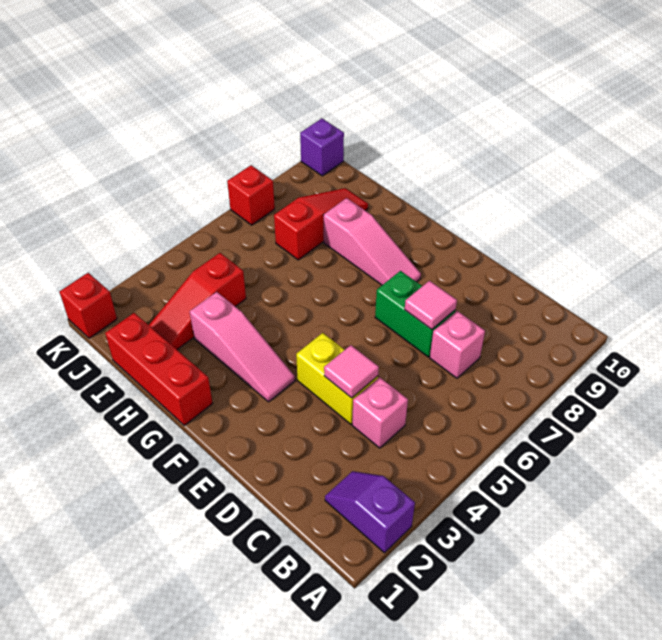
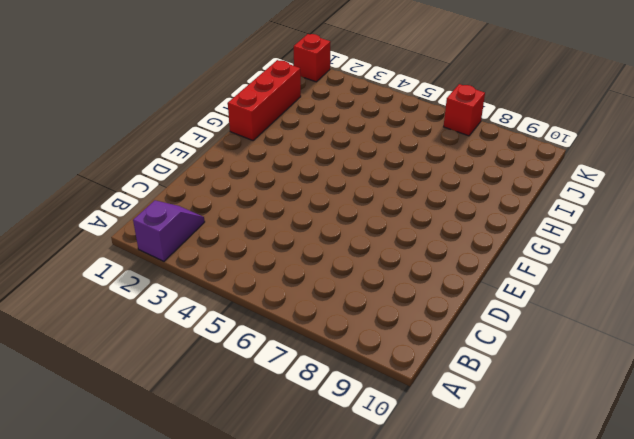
none -> pink brick C4 level 1
none -> pink brick C7 level 1
none -> yellow brick D4:E4 level 1

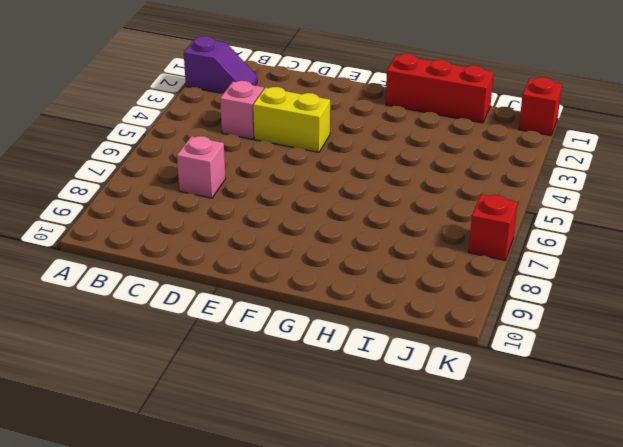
none -> green brick D7:E7 level 1
none -> pink slope F3:H3 level 1 top H
none -> pink slope F8:H8 level 1 top H

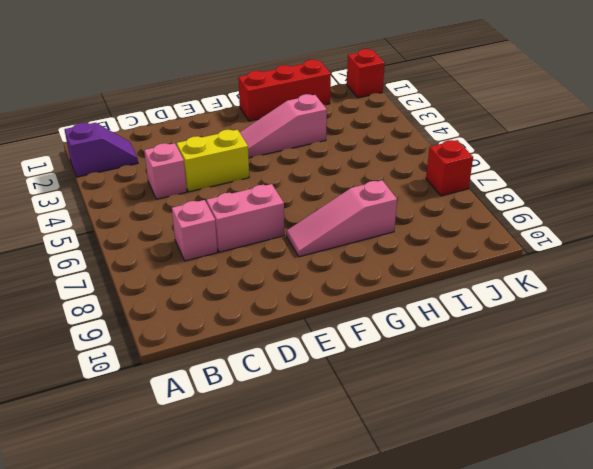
pink brick D7:E7 level 1 -> green brick D7:E7 level 1
none -> red slope I2:I4 level 1 top 4
none -> red slope I7:I9 level 1 top 7
none -> purple brick K10 level 1

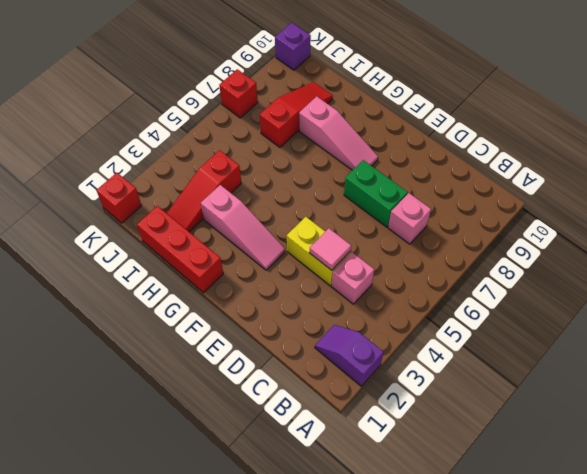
none -> pink tile D7 level 2

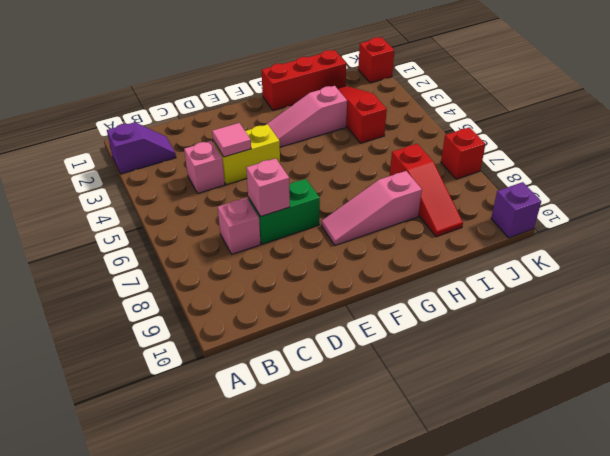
pink brick D7 level 2 -> pink tile D7 level 2

